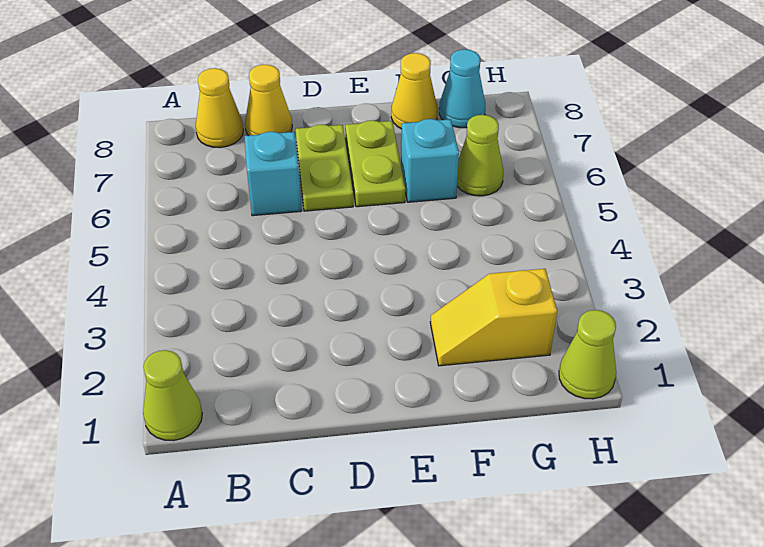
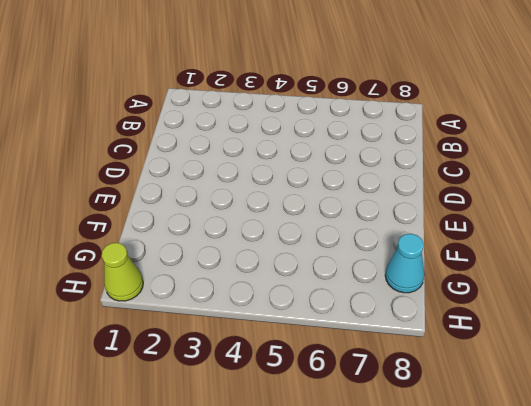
none -> lime cone A1 level 1
none -> yellow cone B8 level 1
none -> cyan brick C6 level 1

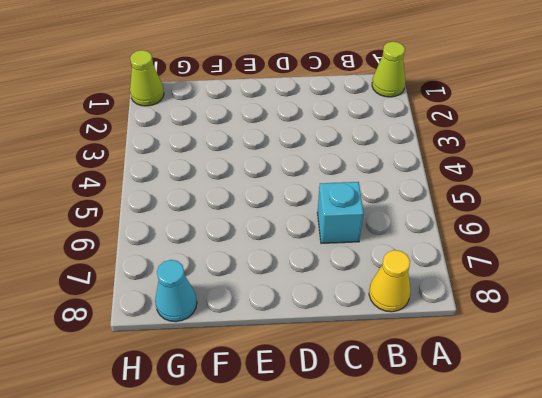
none -> yellow cone C8 level 1
none -> lime plate D6:D7 level 1
none -> lime plate E6:E7 level 1

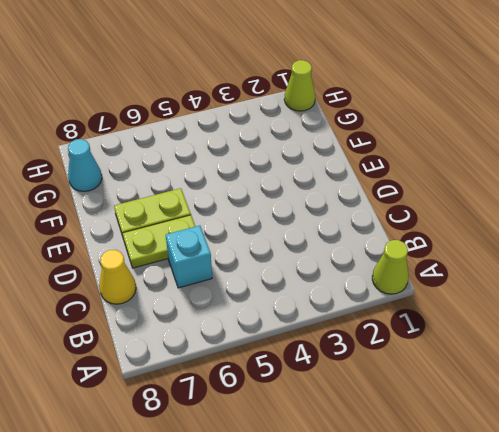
none -> yellow cone B8 level 1
none -> yellow slope F2:G2 level 1 top G
none -> cyan brick F6 level 1

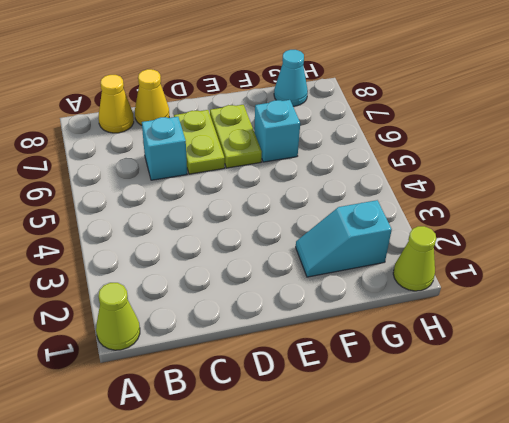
cyan slope F2:G2 level 1 top G -> yellow slope F2:G2 level 1 top G
none -> yellow cone F8 level 1
none -> lime cone G6 level 1

